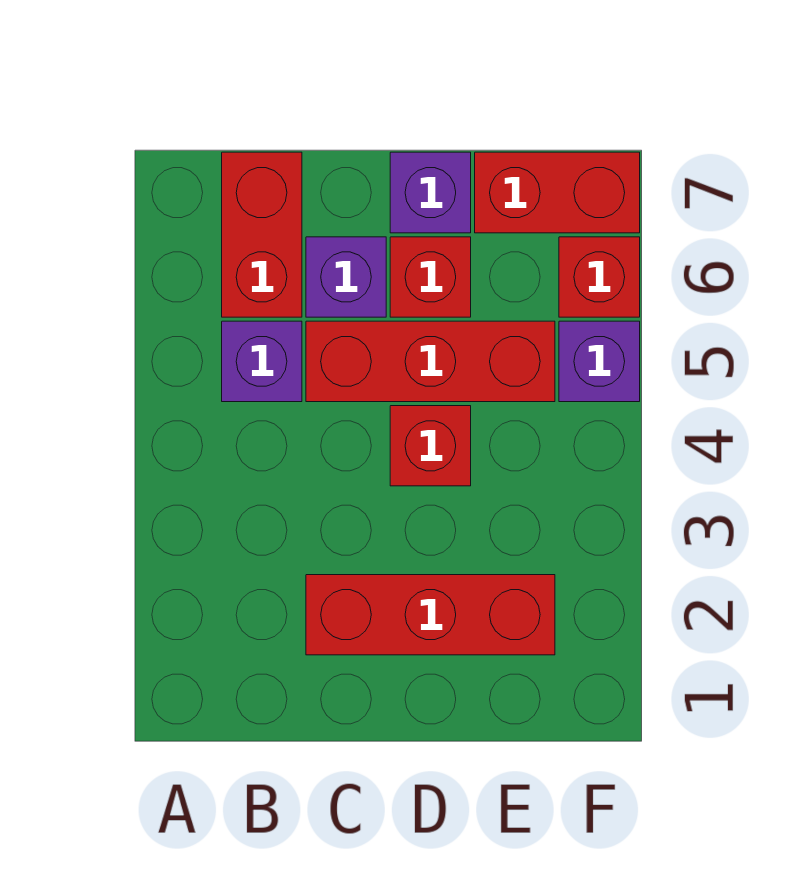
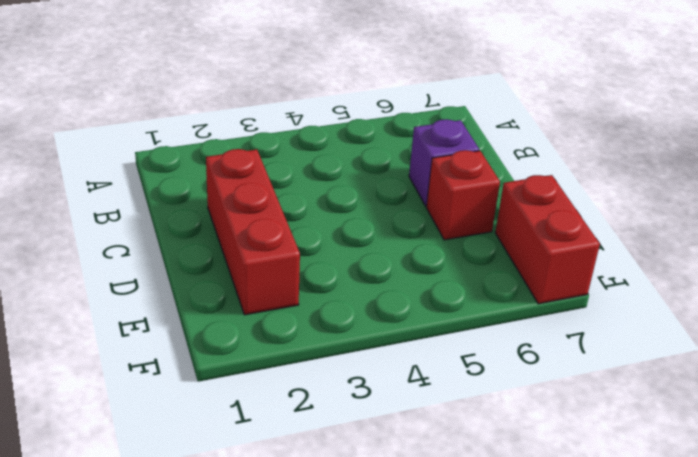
none -> purple brick B5 level 1
none -> red brick B6:B7 level 1

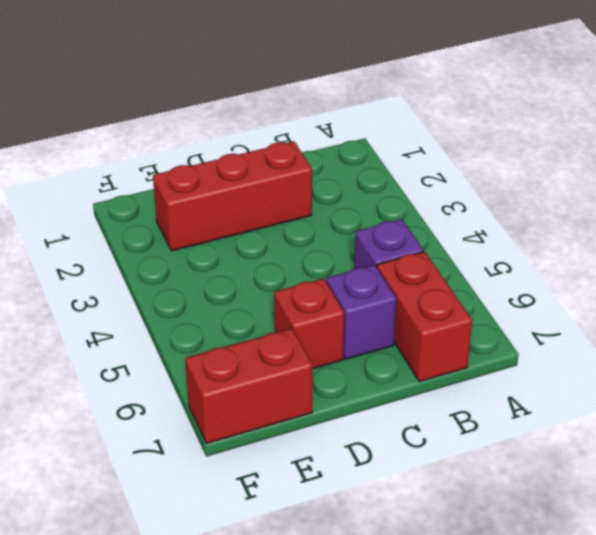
none -> red brick C5:E5 level 1
none -> red brick D4 level 1

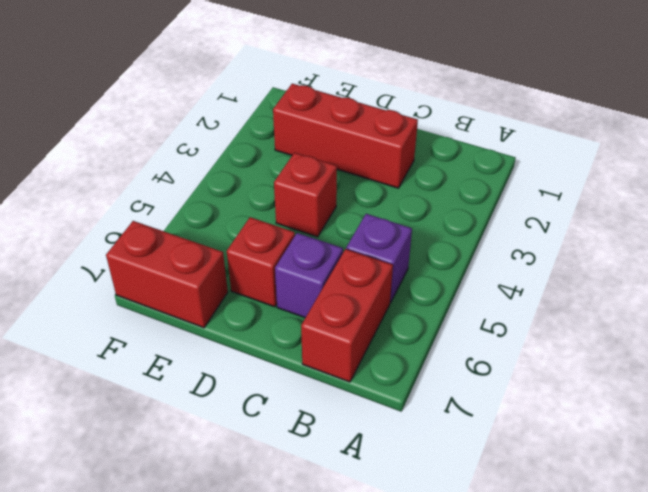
none -> red brick C5:E5 level 1
none -> purple brick D7 level 1

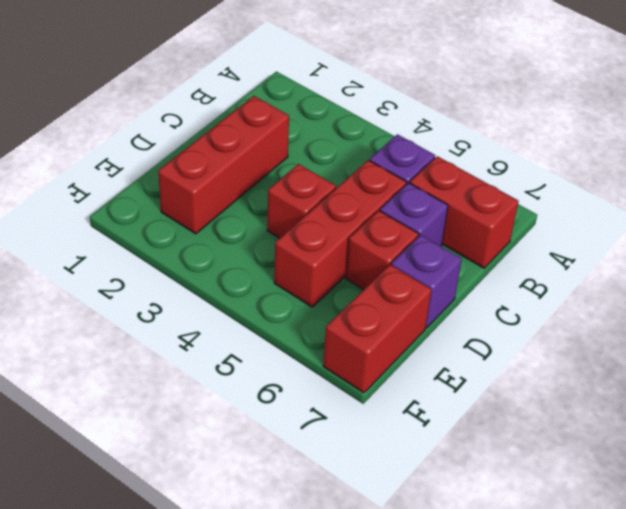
none -> purple brick F5 level 1
none -> red brick F6 level 1

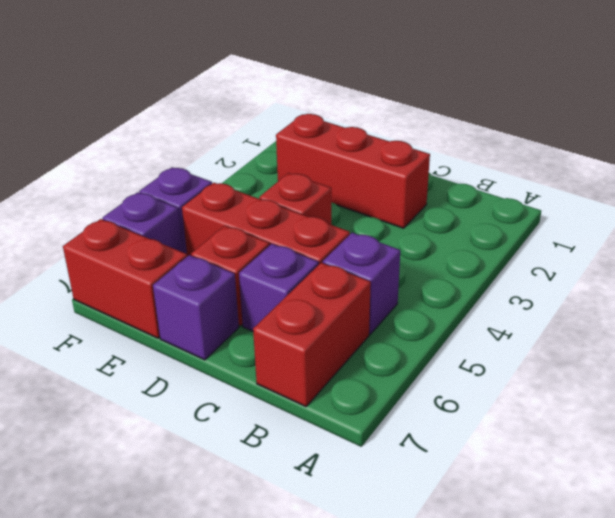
purple brick F6 level 1 -> red brick F6 level 1

